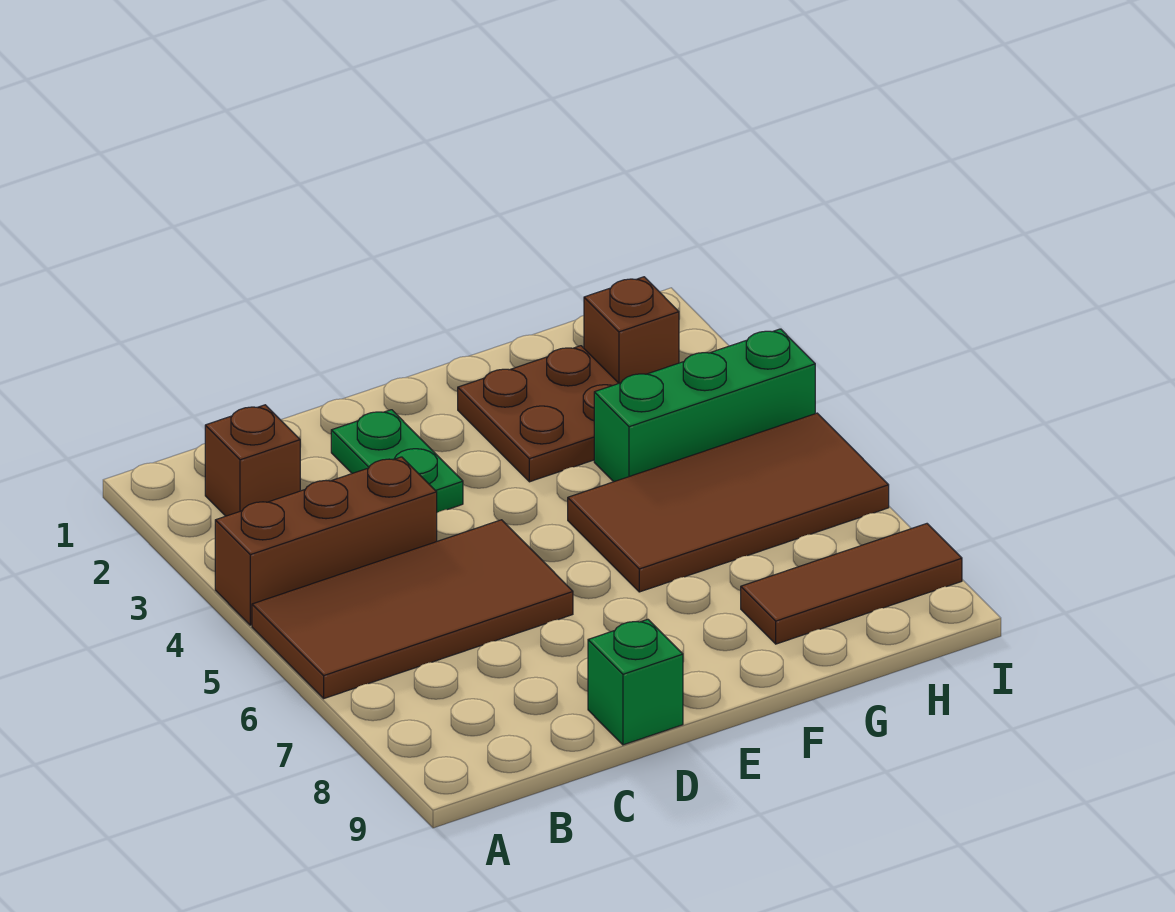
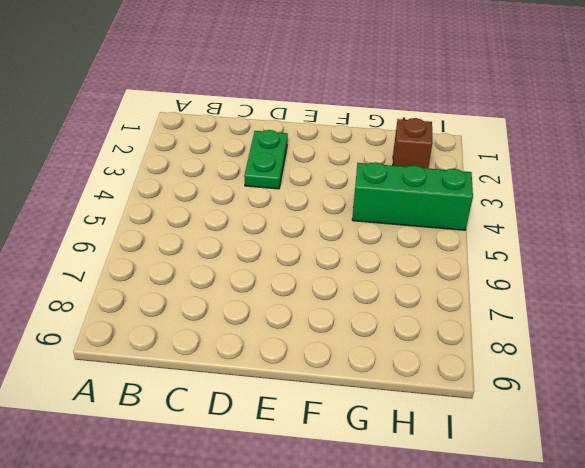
none -> brown brick A4:C4 level 1
none -> brown tile A5:D6 level 1

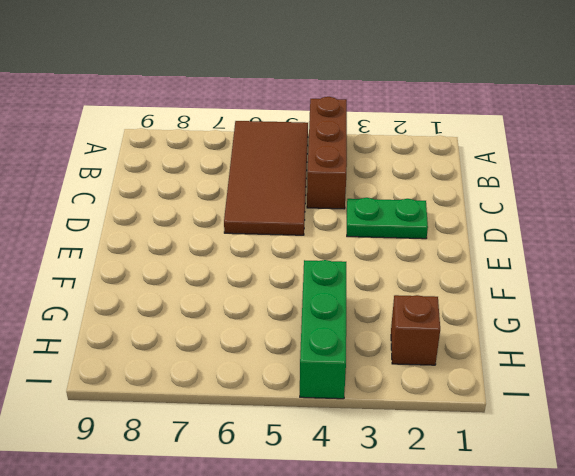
none -> brown brick B2 level 1
none -> green brick D9 level 1

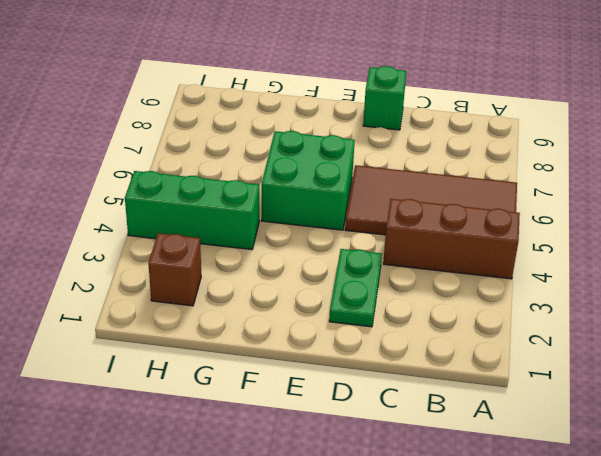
green brick E5:F6 level 1 -> brown tile F5:I6 level 1
none -> brown brick B2 level 1
none -> brown plate F2:G3 level 1

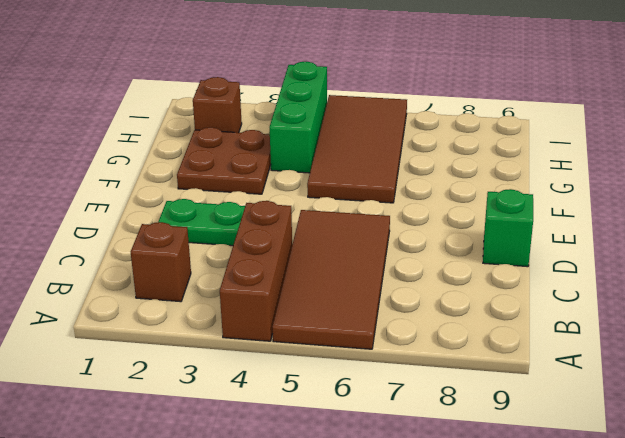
none -> brown tile G8:I8 level 1

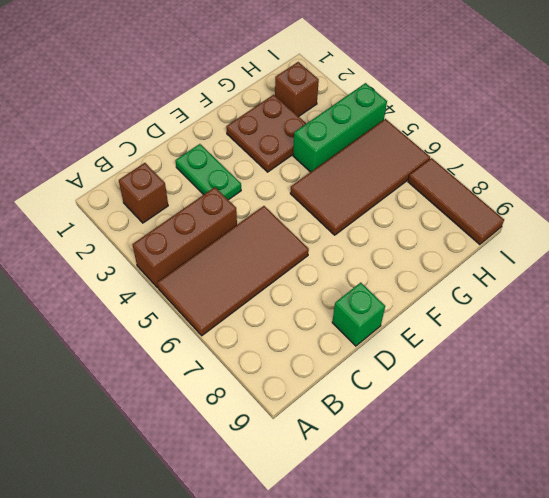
brown tile I7:I9 level 1 -> brown tile G8:I8 level 1

